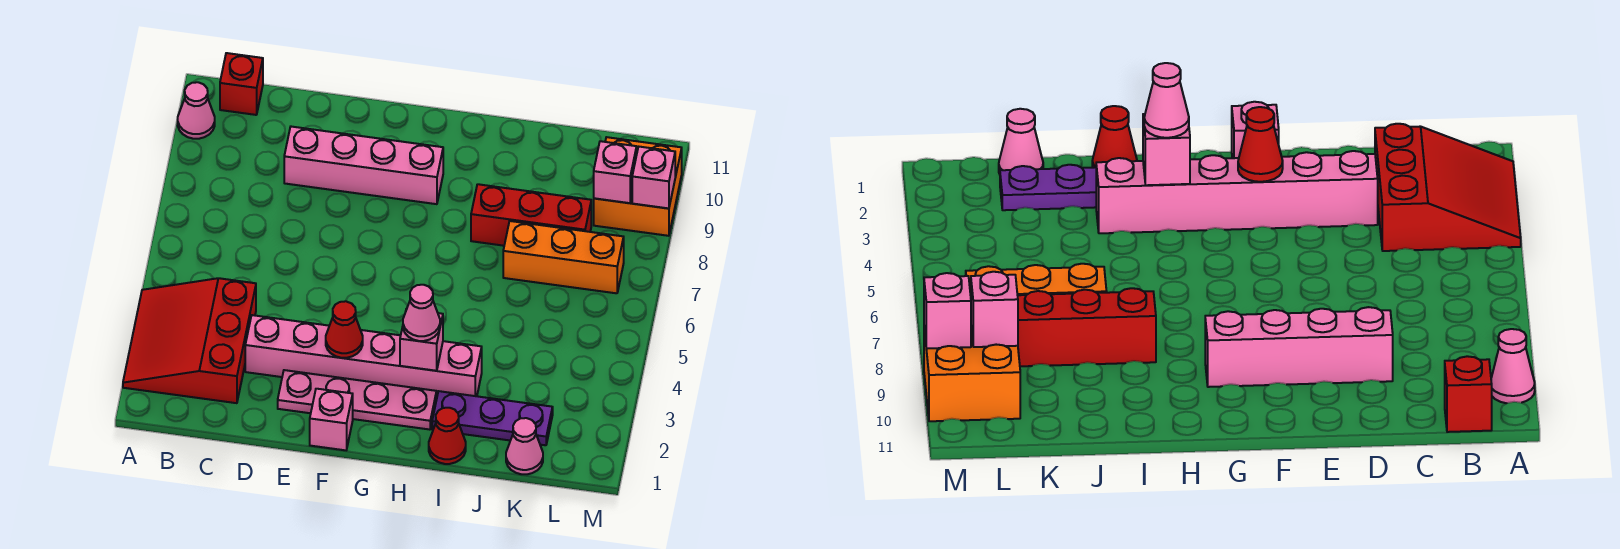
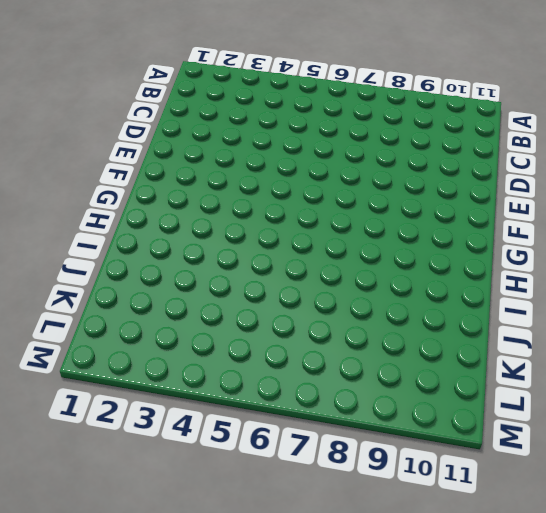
none -> red slope A2:C4 level 1 top C
none -> pink cone A10 level 1
none -> red brick B11 level 1

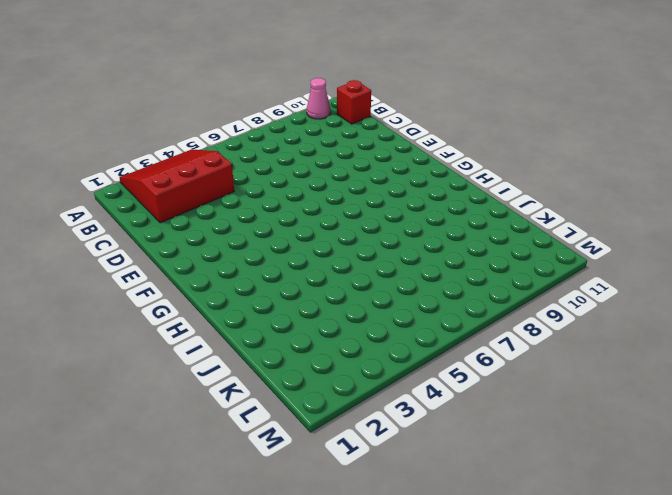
none -> pink brick D3:I3 level 1
none -> pink brick D9:G9 level 1
none -> pink plate E2:H2 level 1

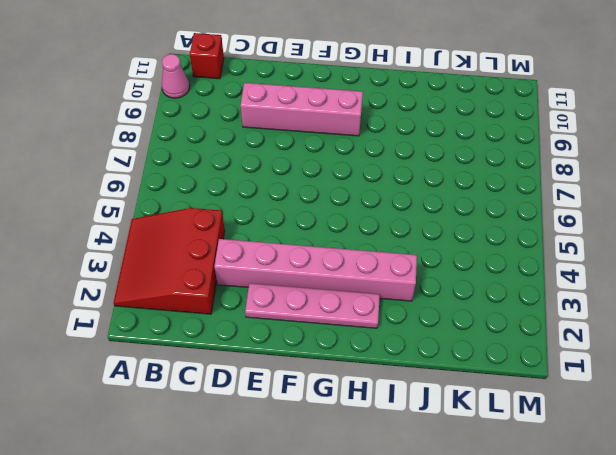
none -> pink brick F1 level 1
none -> red cone I1 level 1
none -> purple plate I2:K2 level 1

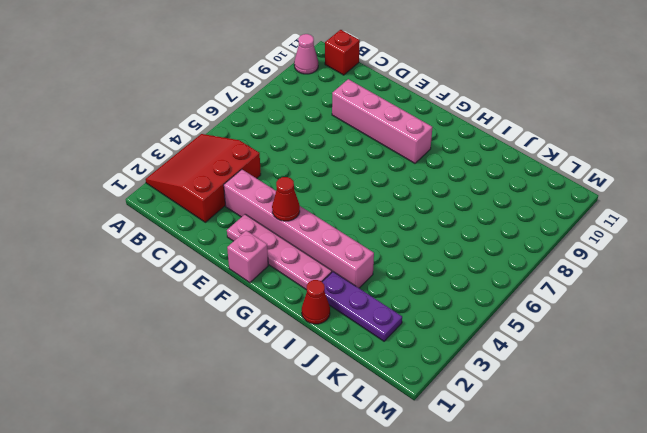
none -> red brick I8:K8 level 1
none -> orange brick J7:L7 level 1
none -> pink cone K1 level 1

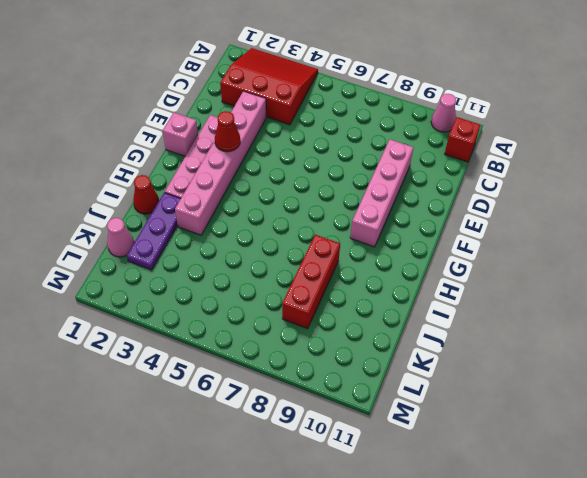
none -> orange brick J7:L7 level 1
none -> orange brick L9:M10 level 1
none -> pink brick H3 level 2

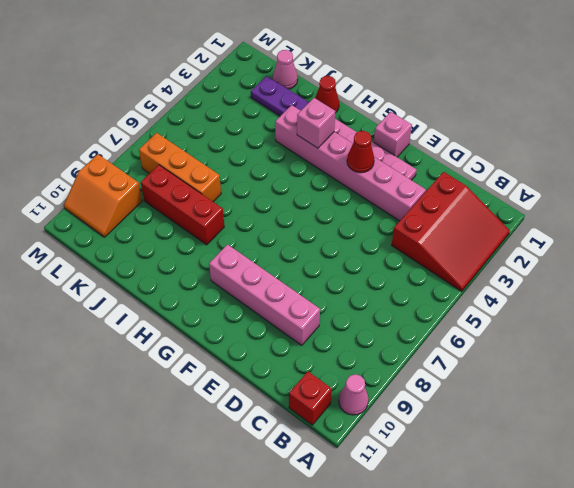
orange slope L9:M10 level 1 top 9 -> orange brick L9:M10 level 1
none -> pink brick L9 level 2
none -> pink brick M9 level 2
none -> pink cone H3 level 3

